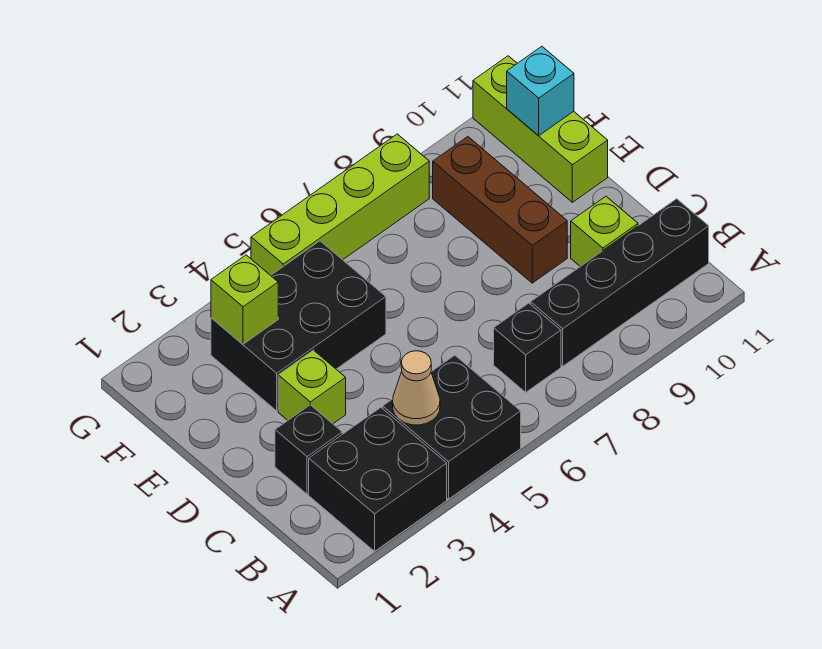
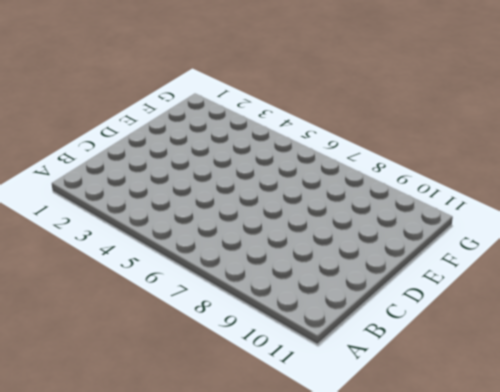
none -> black brick A2:B3 level 1
none -> black brick A4:B5 level 1
none -> black brick B7 level 1

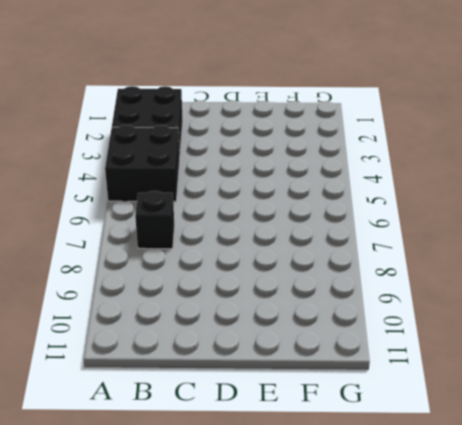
none -> black brick B8:B11 level 1
none -> black brick C2 level 1
none -> lime brick C10 level 1

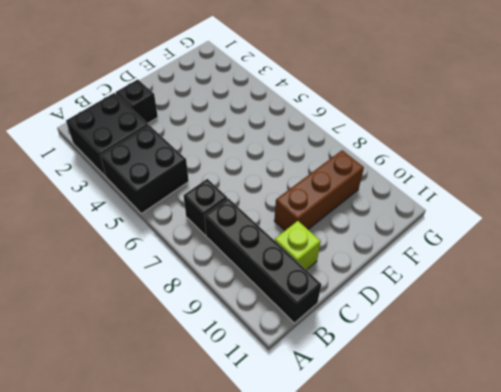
none -> lime brick D3 level 1
none -> black brick E3:F5 level 1
none -> lime brick E11:G11 level 1

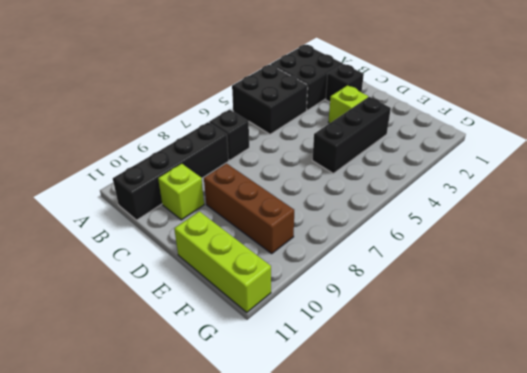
black brick E3:E5 level 1 -> black brick E3:F5 level 1
none -> lime brick G5:G8 level 1
none -> tan cone B4 level 2
none -> lime brick F3 level 2

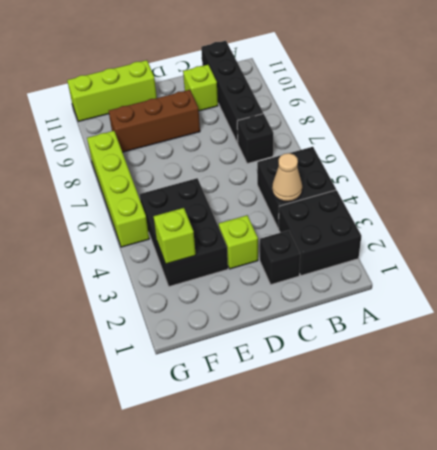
none -> cyan brick F11 level 2

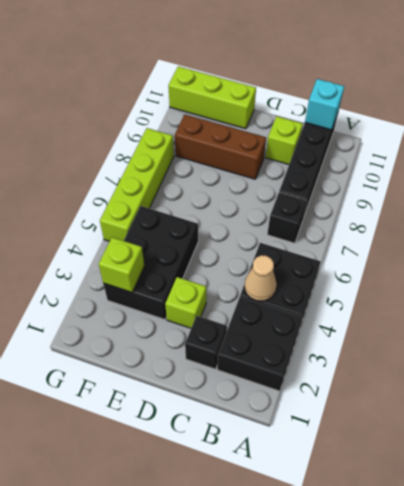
cyan brick B11 level 2 -> cyan brick F11 level 2

